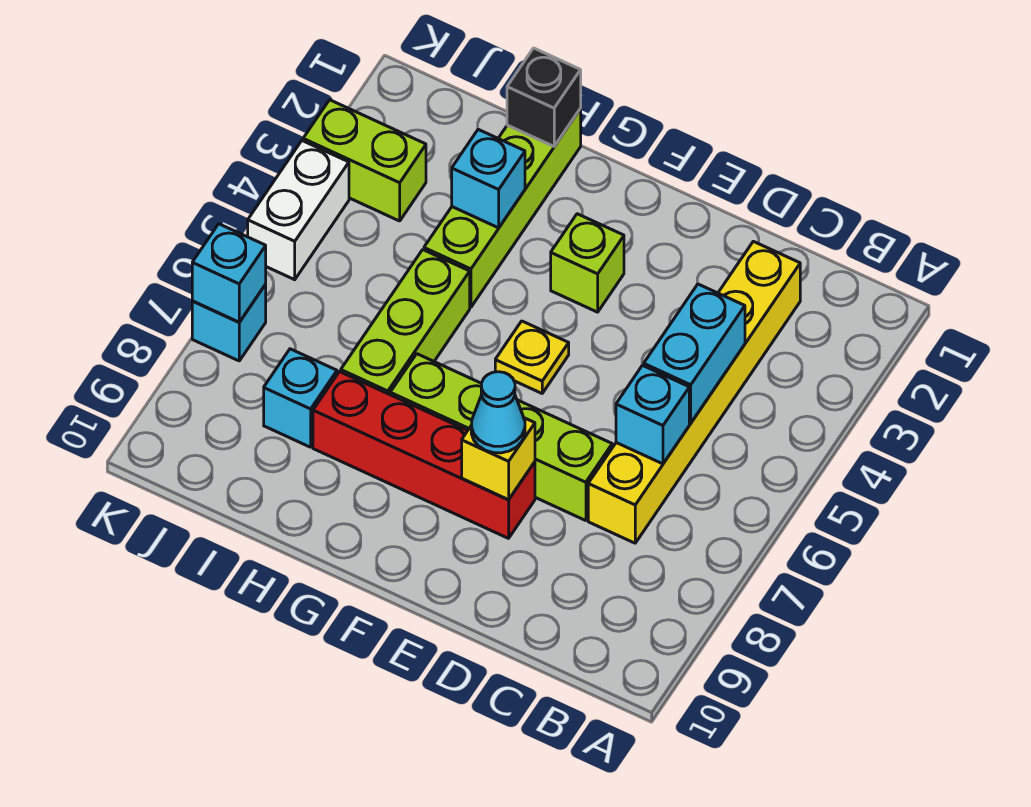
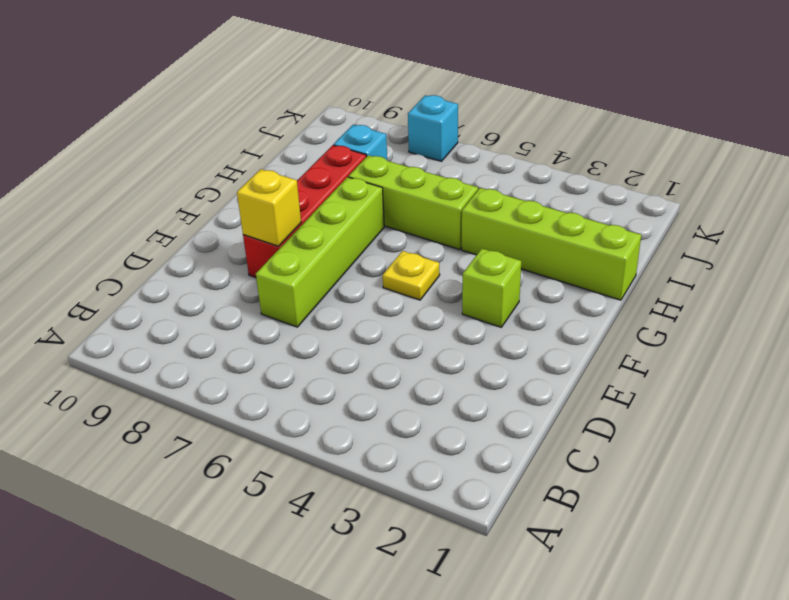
none -> yellow brick C2:C7 level 1
none -> lime brick J3:K3 level 1
none -> white brick K4:K5 level 1

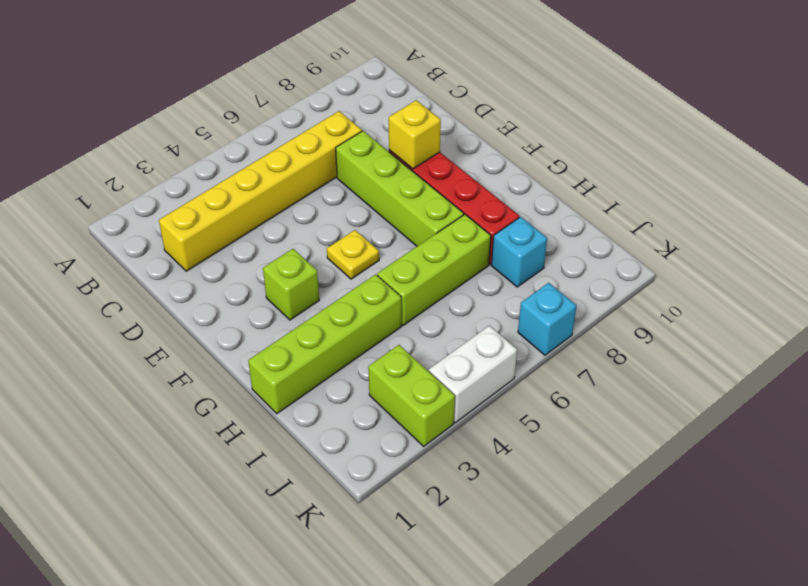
none -> cyan brick C4:C5 level 2
none -> cyan brick C6 level 2
none -> black brick H1 level 2

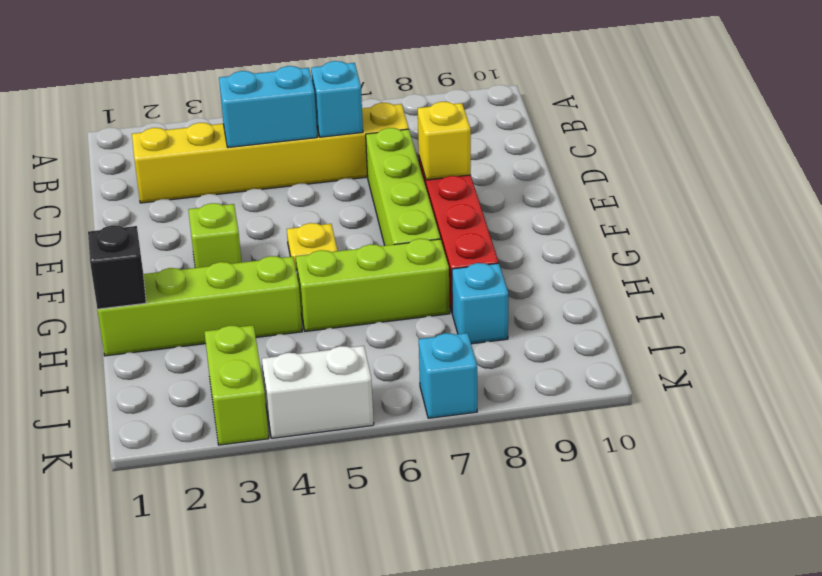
none -> cyan brick H3 level 2
none -> cyan brick K7 level 2
none -> cyan cone E8 level 3

